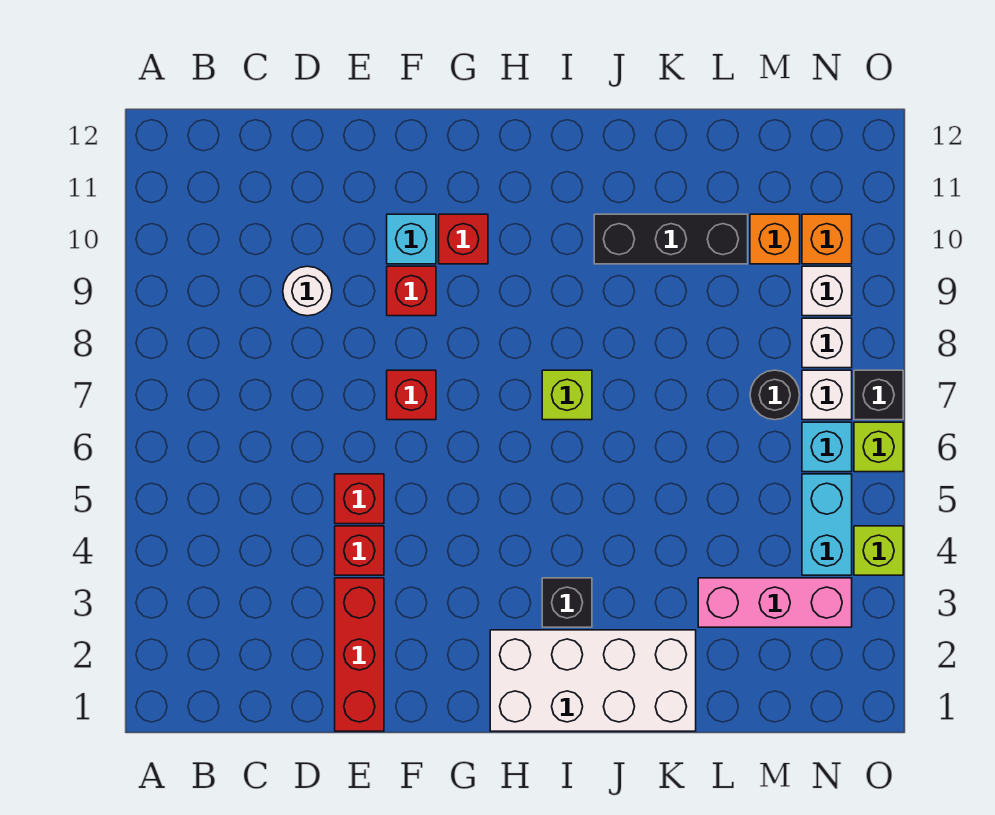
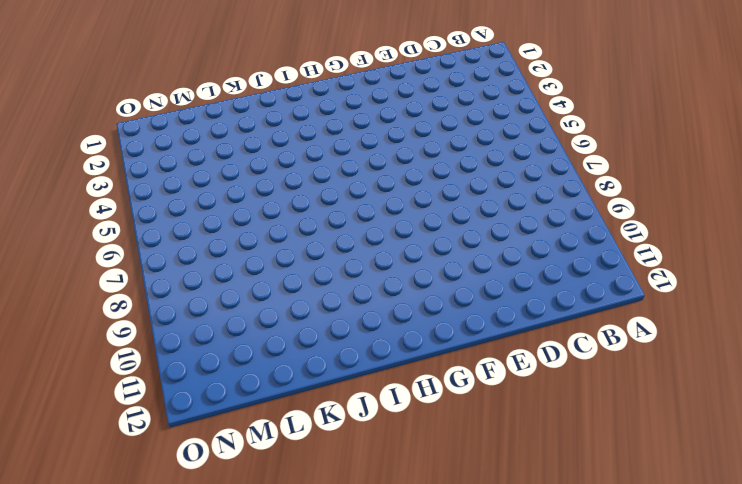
none -> white round brick D9 level 1
none -> red brick E1:E3 level 1
none -> red brick E4 level 1

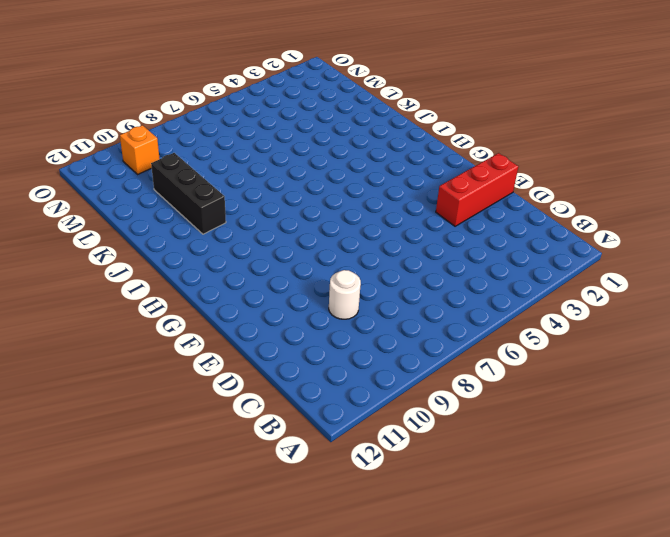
none -> red brick E4 level 1
none -> red brick E5 level 1
none -> red brick F7 level 1

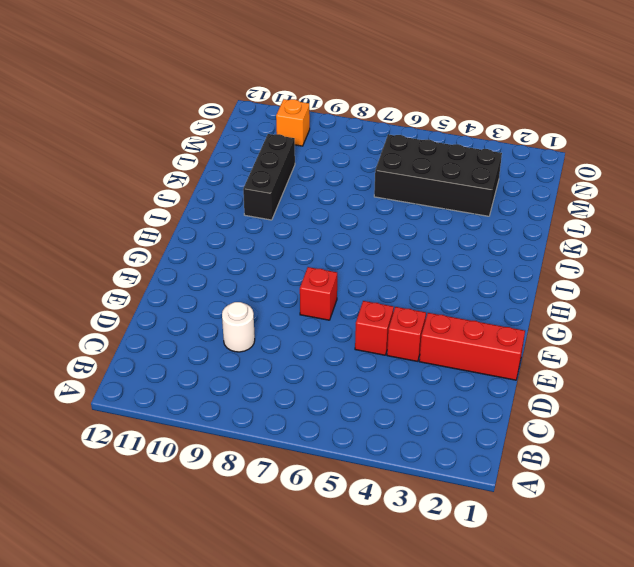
black brick L3:M6 level 1 -> pink brick L3:N3 level 1
none -> red brick F9 level 1
none -> cyan brick F10 level 1
none -> red brick G10 level 1

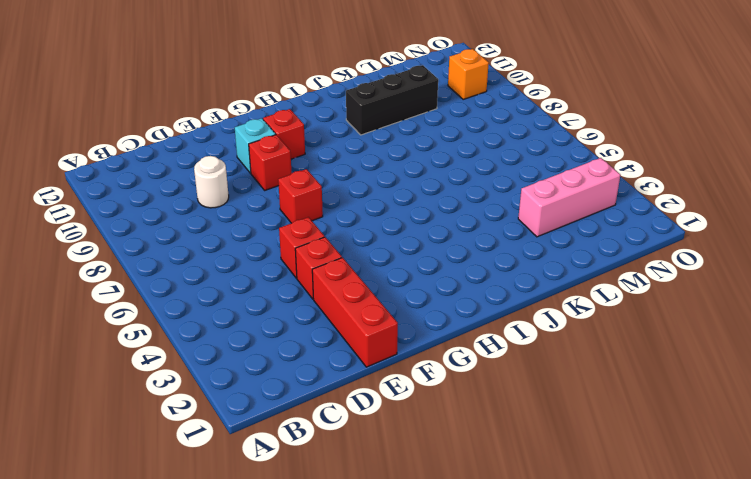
none -> white brick H1:K2 level 1
none -> black brick I3 level 1
none -> lime brick I7 level 1

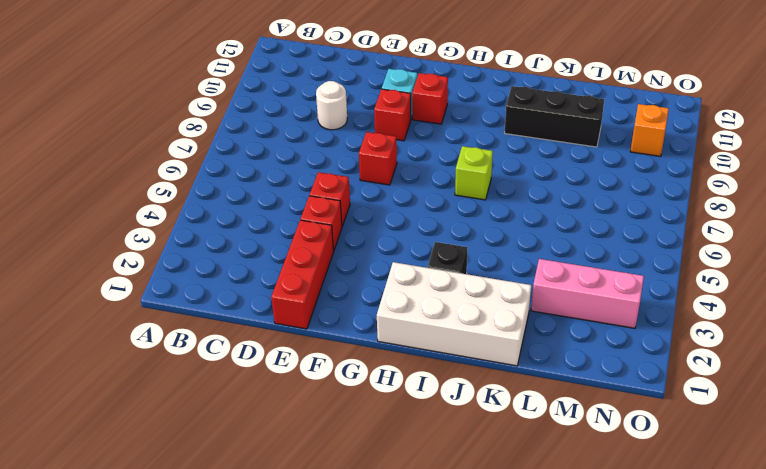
none -> black round brick M7 level 1
none -> orange brick M10 level 1
none -> cyan brick N4:N5 level 1

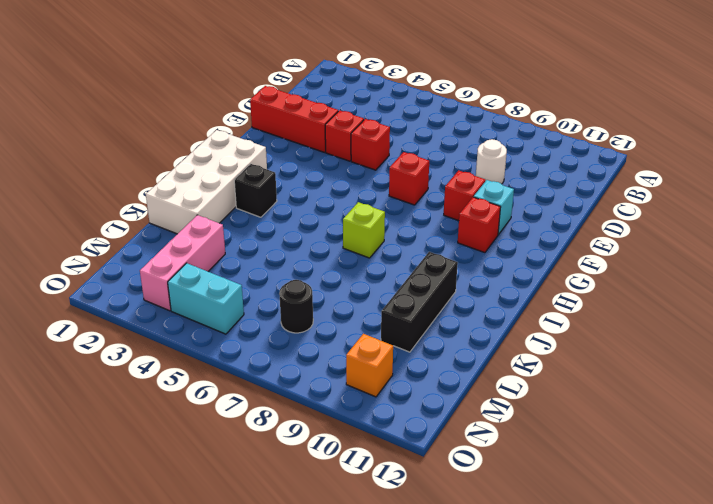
none -> orange brick M10 level 1
none -> cyan brick N6 level 1
none -> white brick N7 level 1

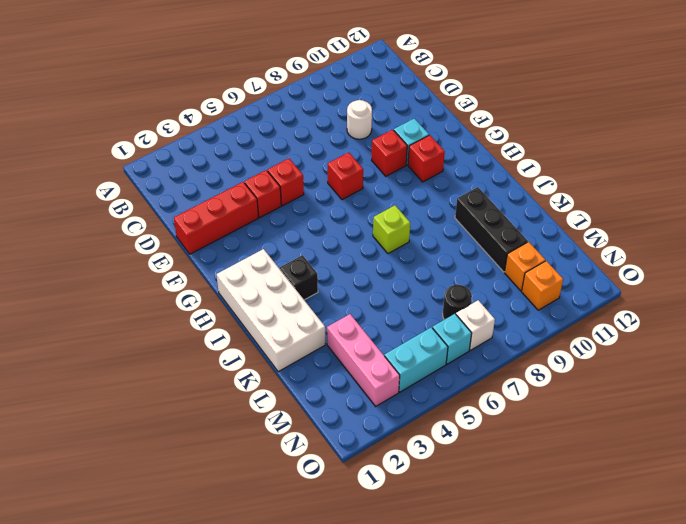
none -> white brick N8 level 1
none -> white brick N9 level 1
none -> lime brick O4 level 1

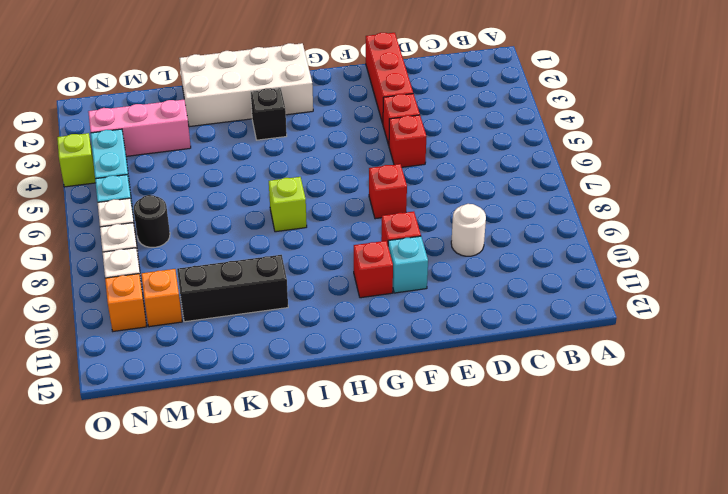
none -> lime brick O6 level 1
none -> black brick O7 level 1

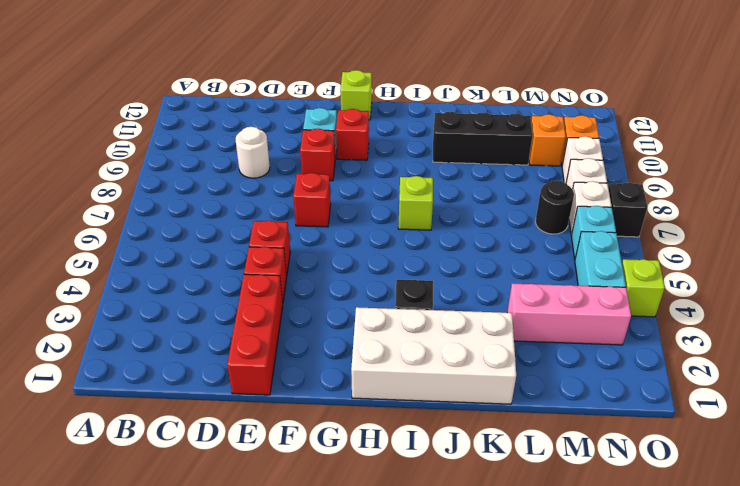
lime brick G12 level 1 -> lime brick O6 level 1

